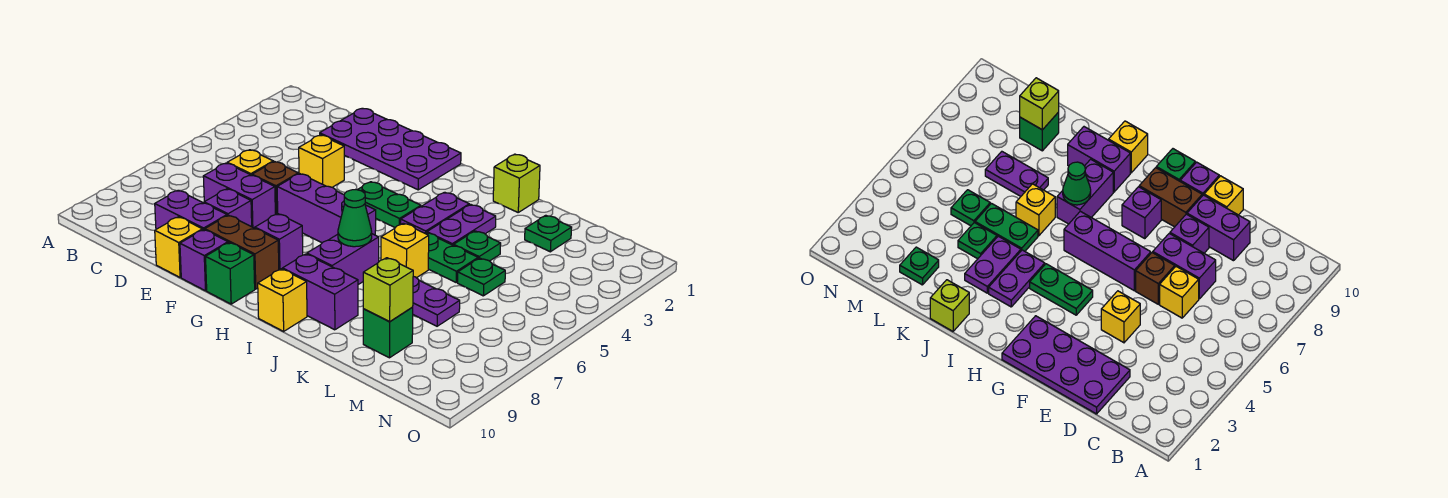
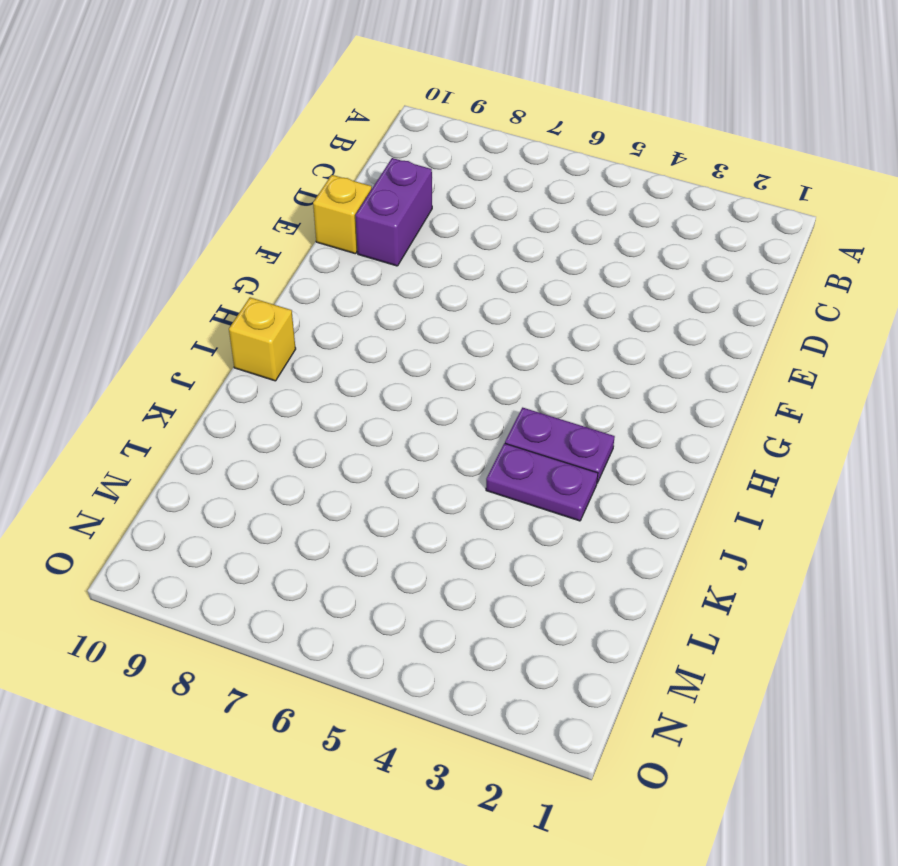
none -> purple plate D1:G2 level 1
none -> yellow brick D6 level 1
none -> purple brick D7:E7 level 1

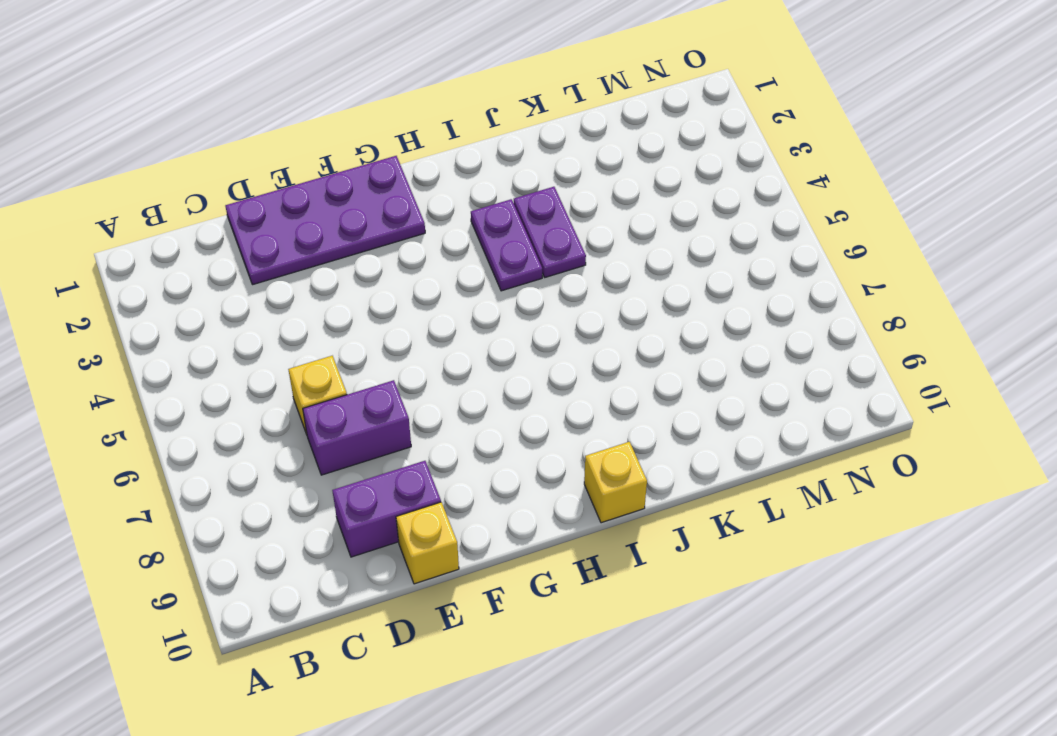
none -> yellow brick E4 level 1
none -> brown brick E6 level 1
none -> purple brick E8 level 1

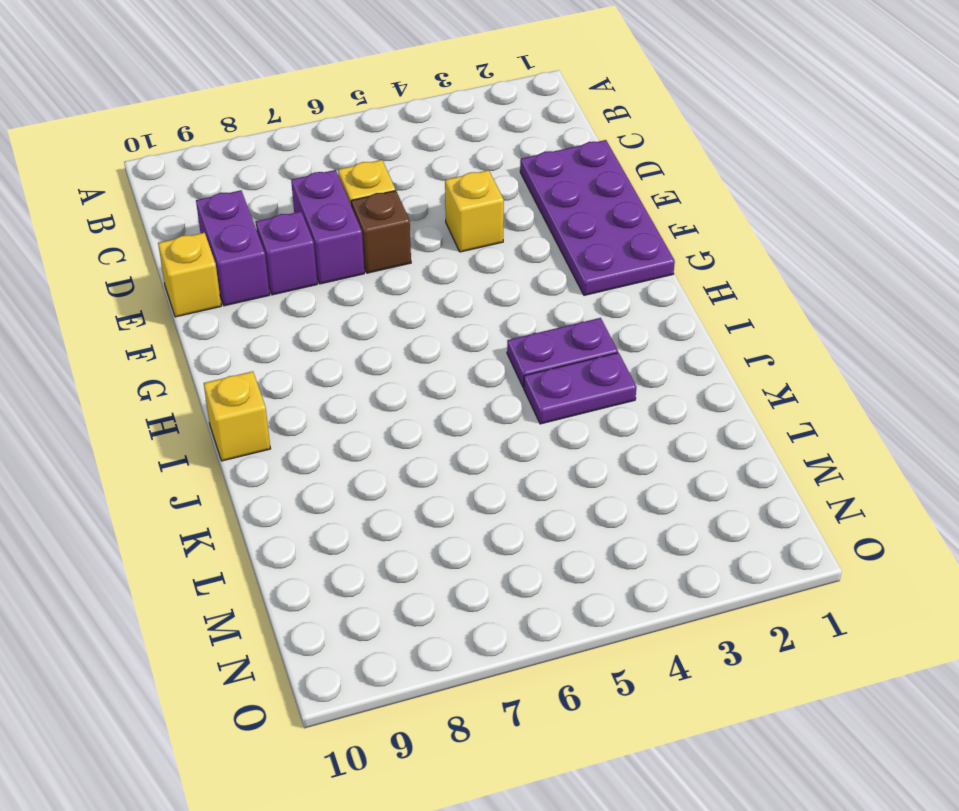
none -> purple brick F6:H6 level 1
none -> brown brick F9:G9 level 1
none -> purple brick F10 level 1

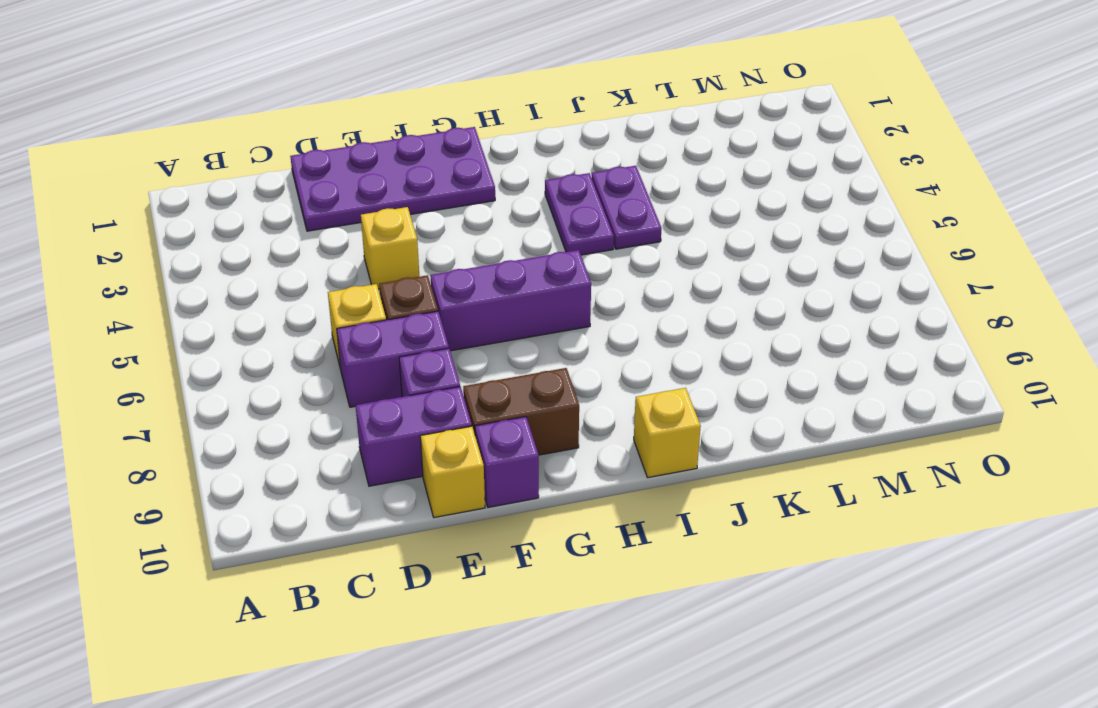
none -> green plate G4:H4 level 1
none -> purple brick G8 level 1
none -> green brick G10 level 1

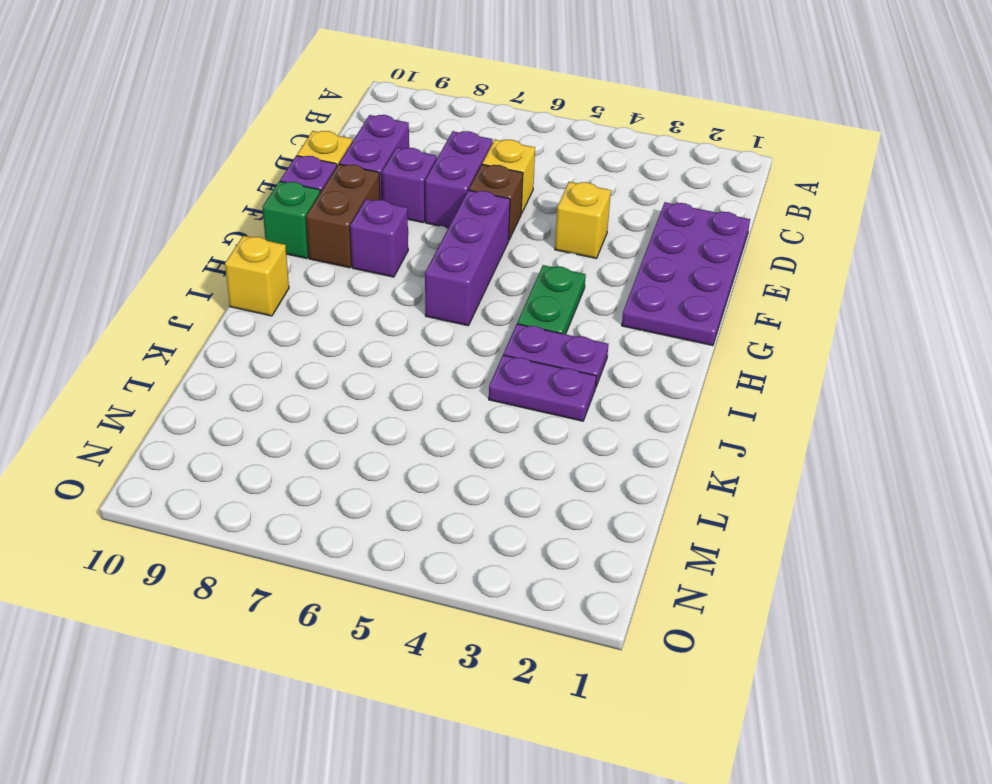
none -> purple brick I7:I8 level 1
none -> purple brick I9:J9 level 1
none -> lime brick J1 level 1

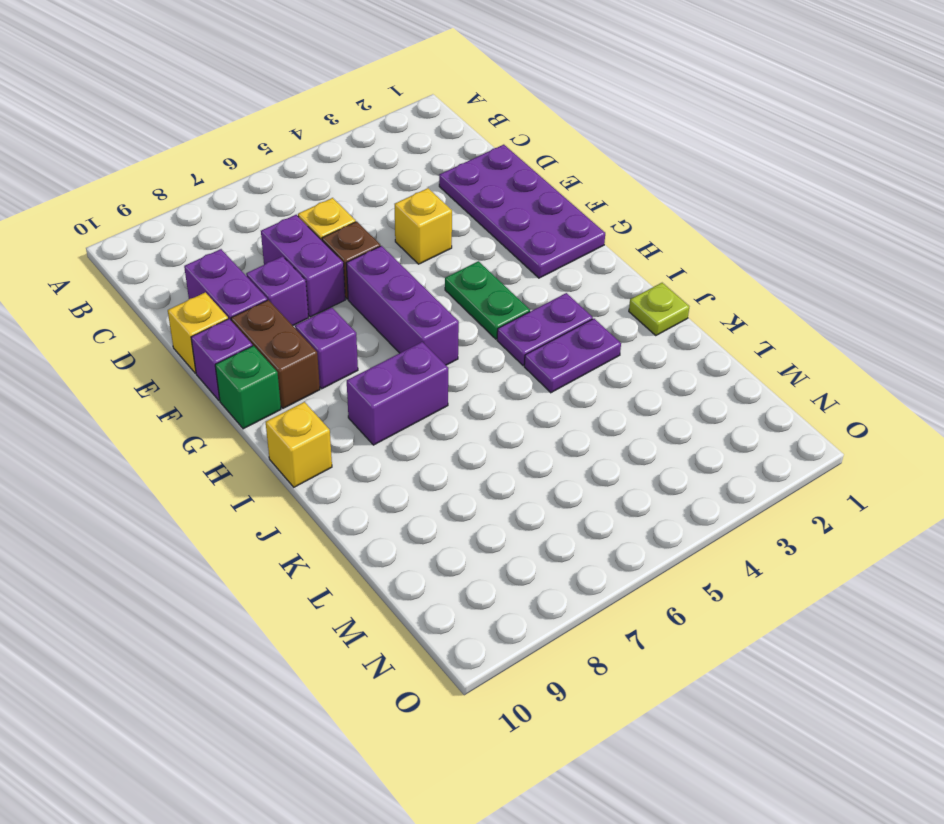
lime plate J1 level 1 -> lime brick J1 level 1
none -> purple brick I9:J9 level 1
none -> green plate J5:K5 level 1
none -> yellow brick J6 level 1

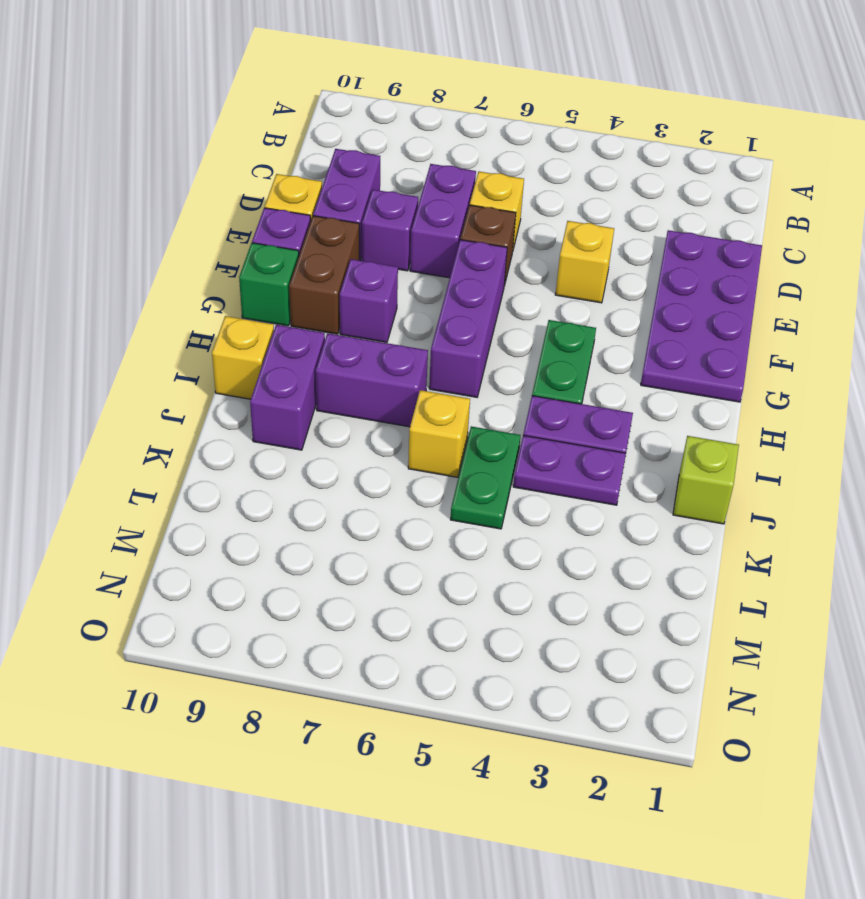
none -> green plate K4 level 1
none -> purple plate K7:L7 level 1
none -> green plate L2 level 1

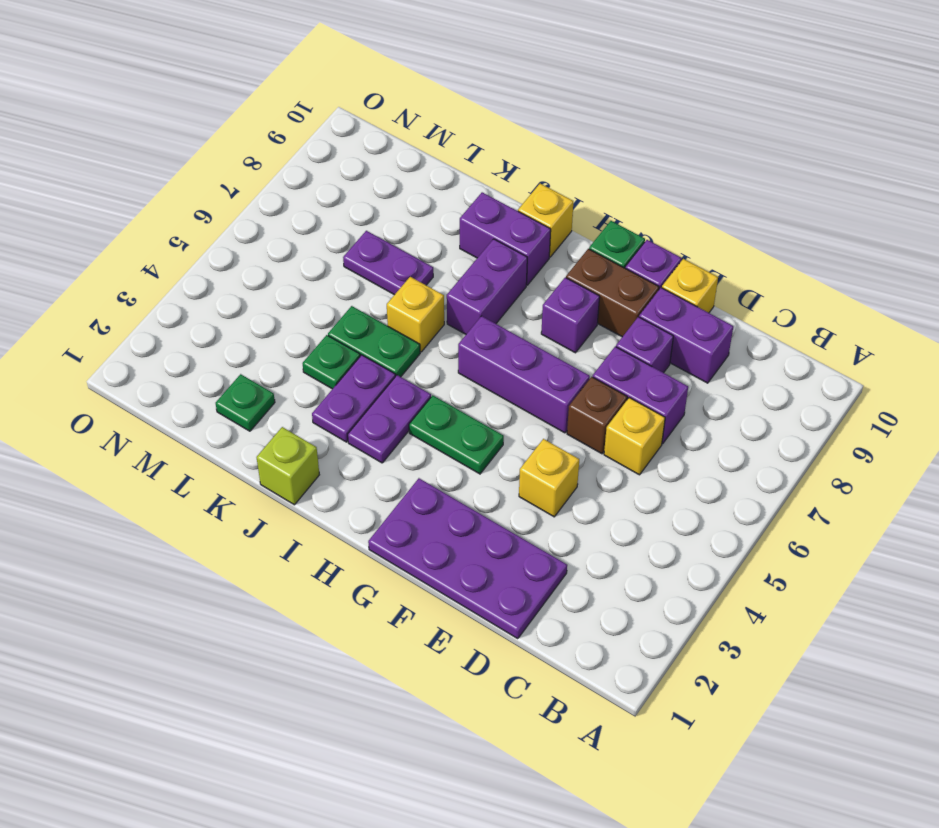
none -> green plate L5 level 1
none -> green brick L9 level 1
none -> green cone I7 level 2

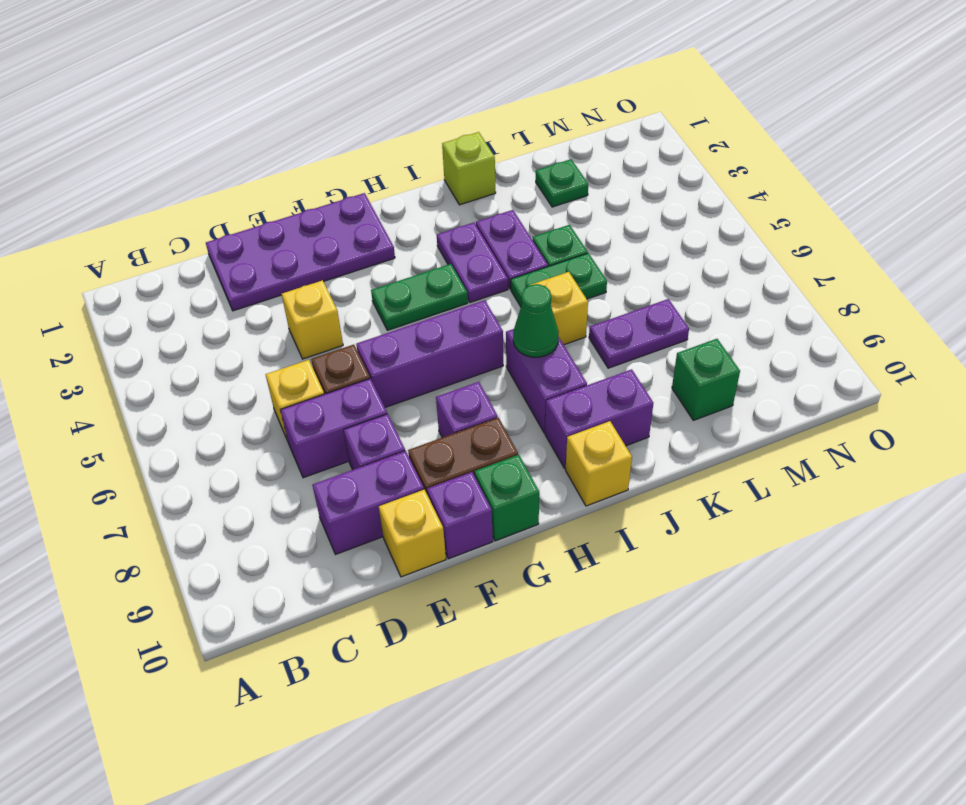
none -> green plate L5 level 1
none -> lime brick L9 level 2

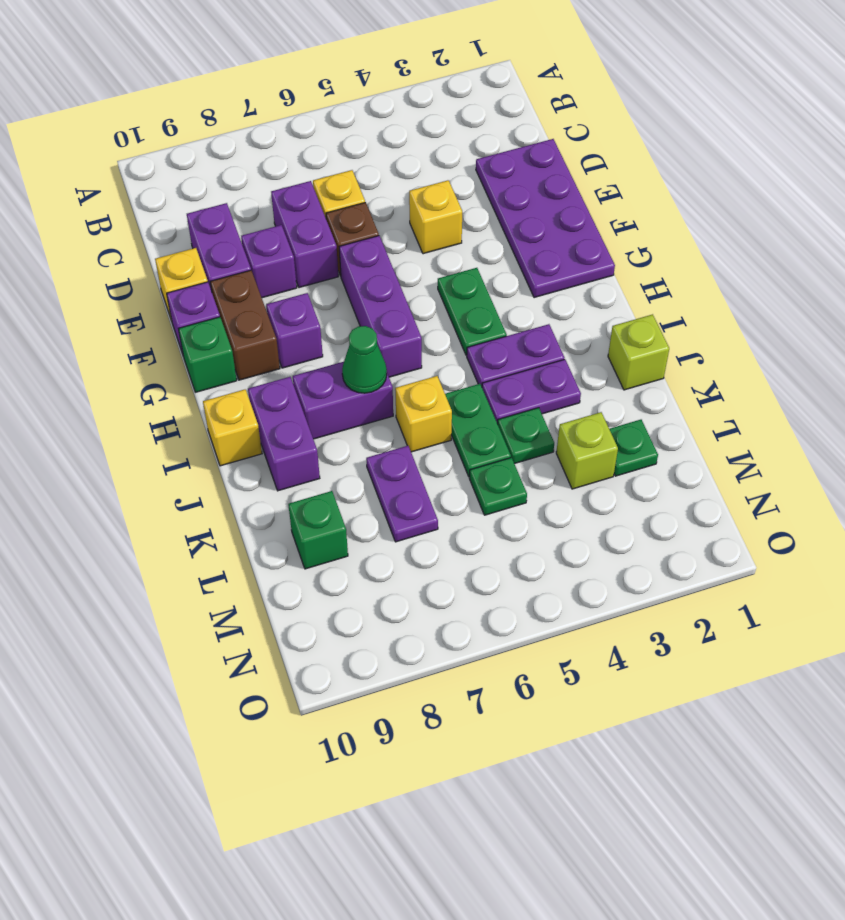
lime brick L3 level 1 -> lime brick L9 level 2

